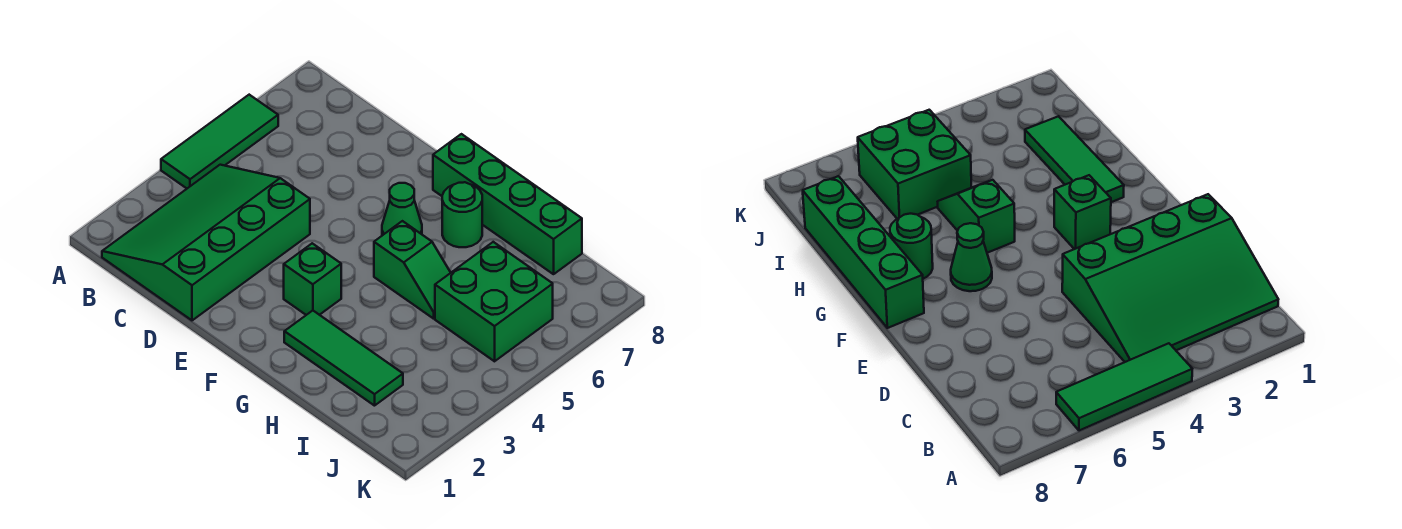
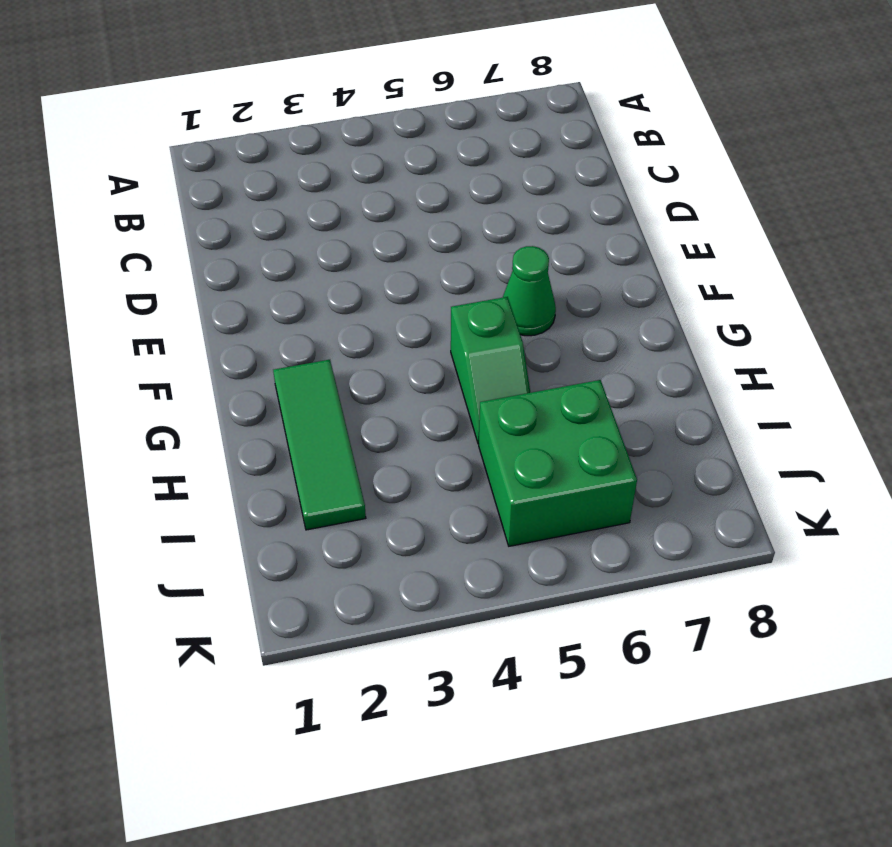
none -> green tile A4:A6 level 1
none -> green slope B1:D4 level 1 top D

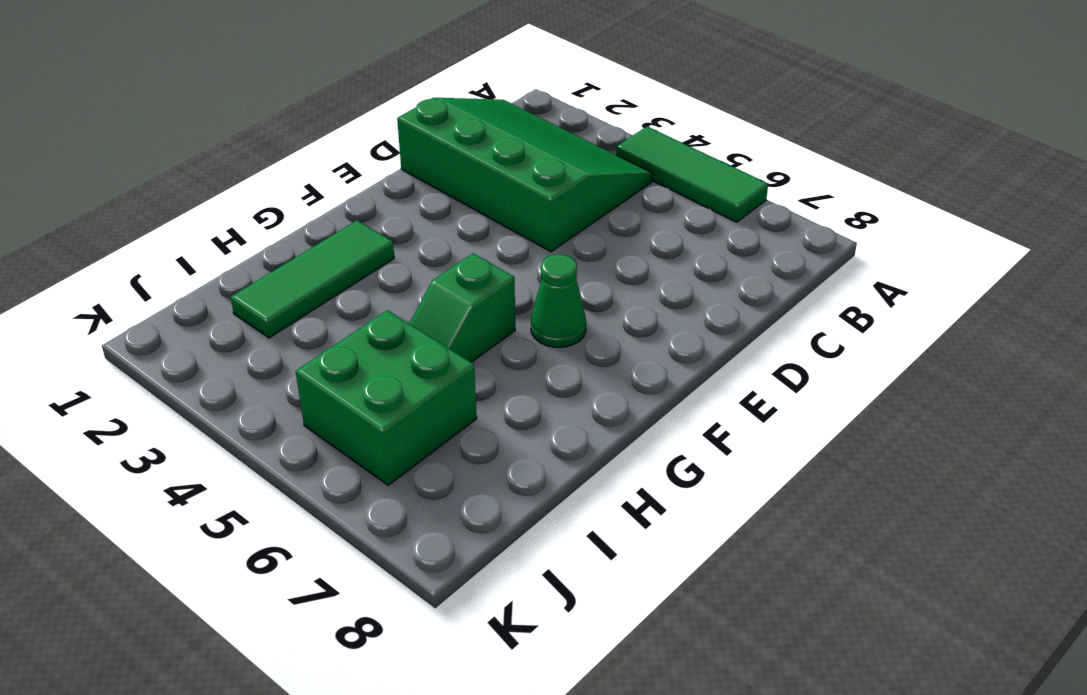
none -> green brick F3 level 1
none -> green brick F8:I8 level 1

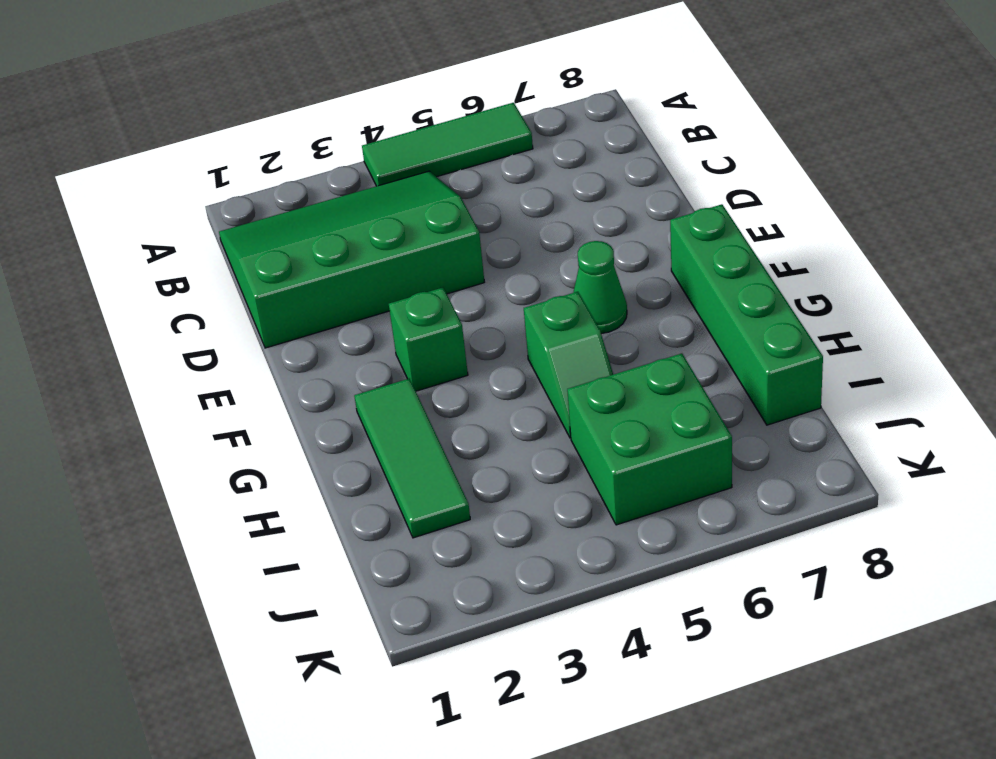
none -> green round brick G7 level 1

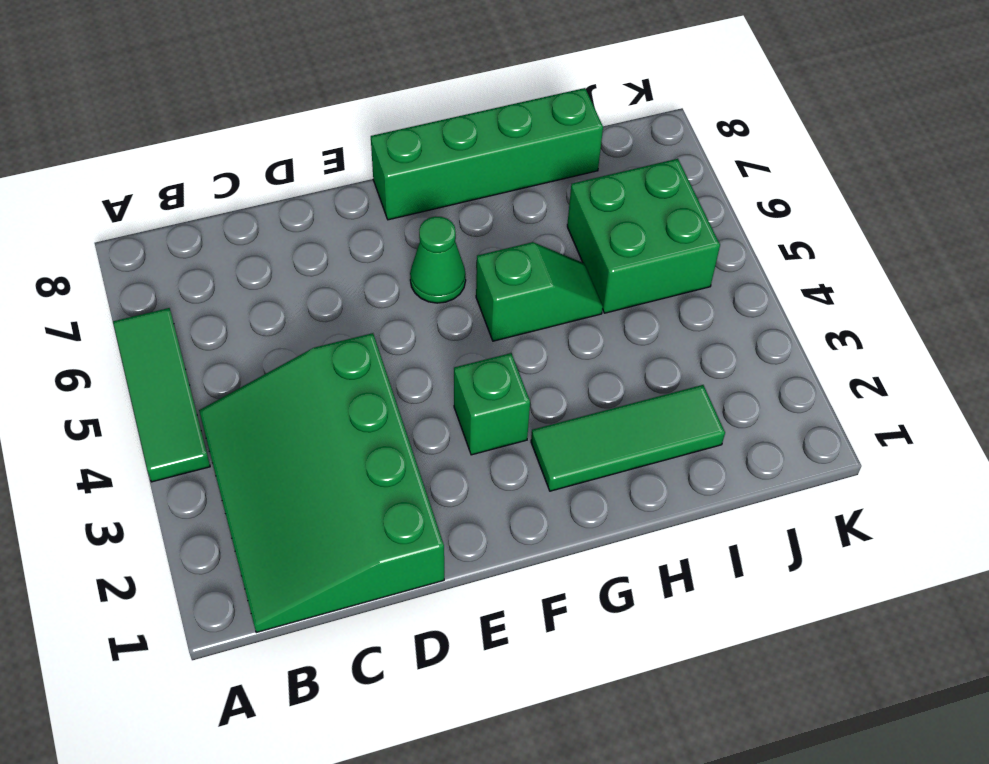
none -> green round brick G7 level 1

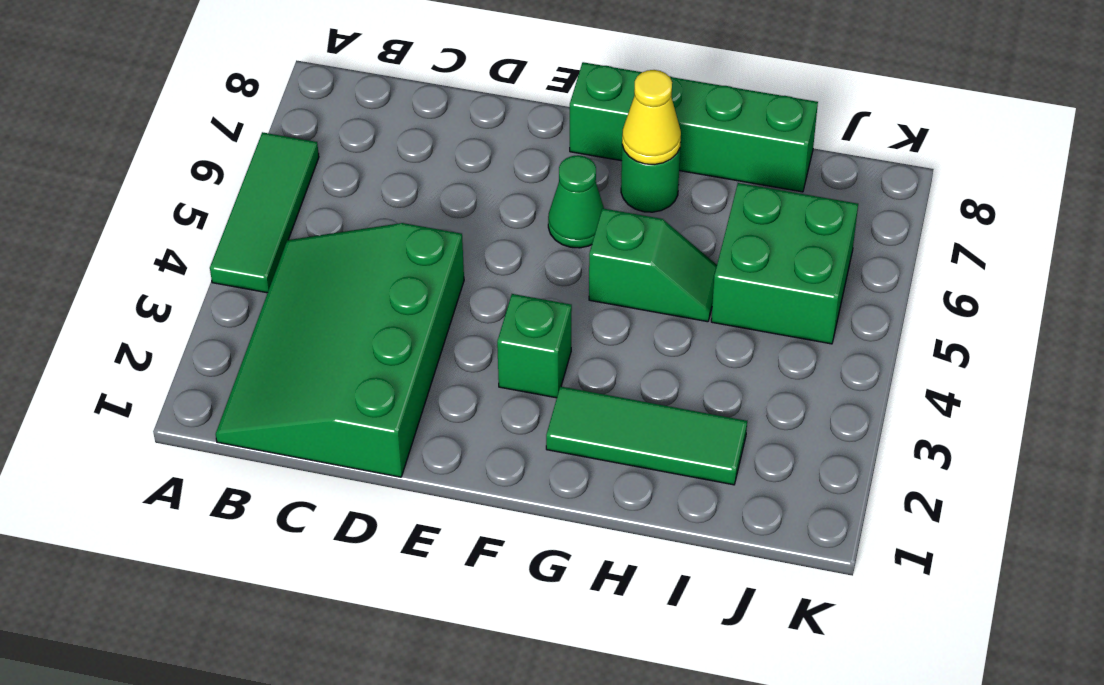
yellow cone G7 level 2 -> none

